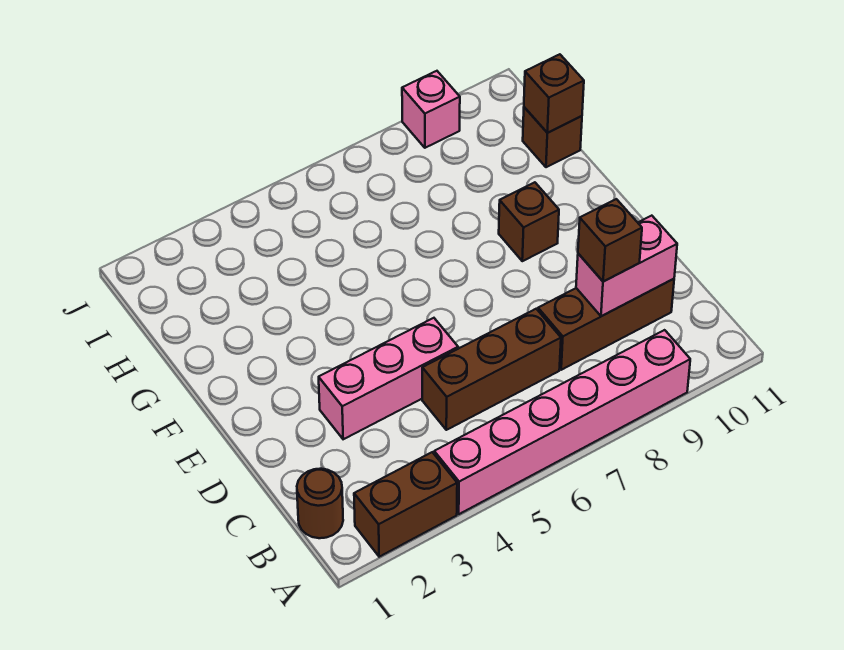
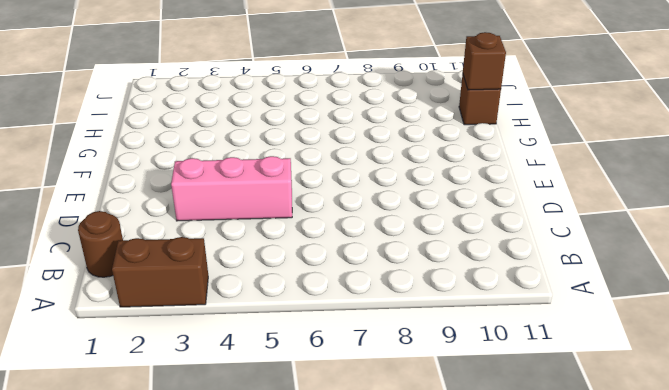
none -> pink brick A4:A9 level 1
none -> brown brick C5:C7 level 1
none -> brown brick C8:C10 level 1

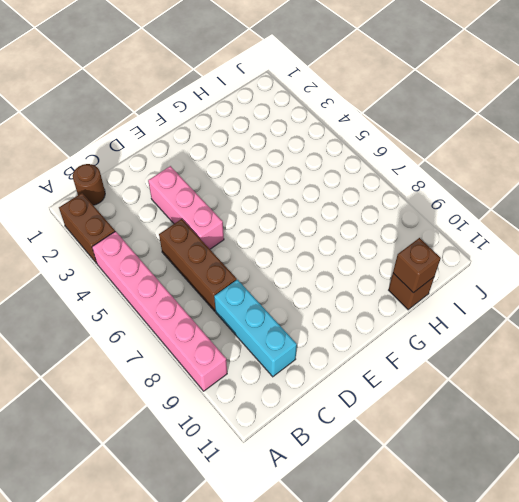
cyan brick C8:C10 level 1 -> brown brick C8:C10 level 1
none -> brown brick F9 level 1
none -> pink brick J9 level 1
none -> pink brick C9:C10 level 2

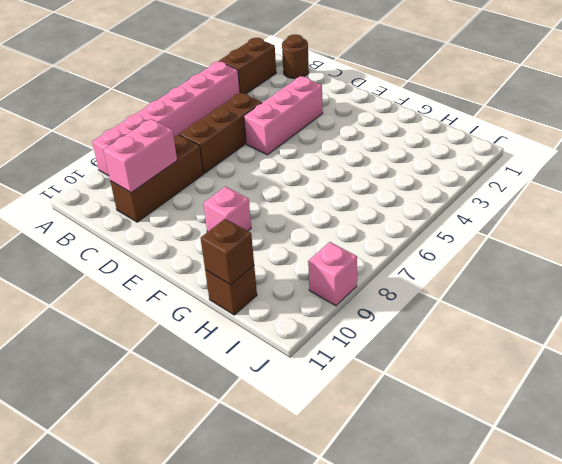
pink brick F9 level 1 -> brown brick F9 level 1
none -> brown brick C9 level 3

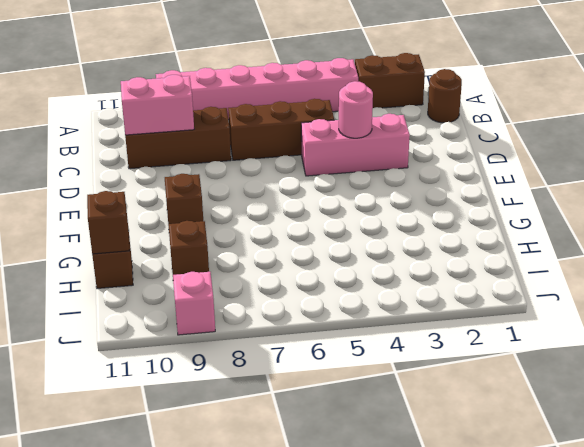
pink round brick D4 level 2 -> none
brown brick H9 level 1 -> brown brick C9 level 3

